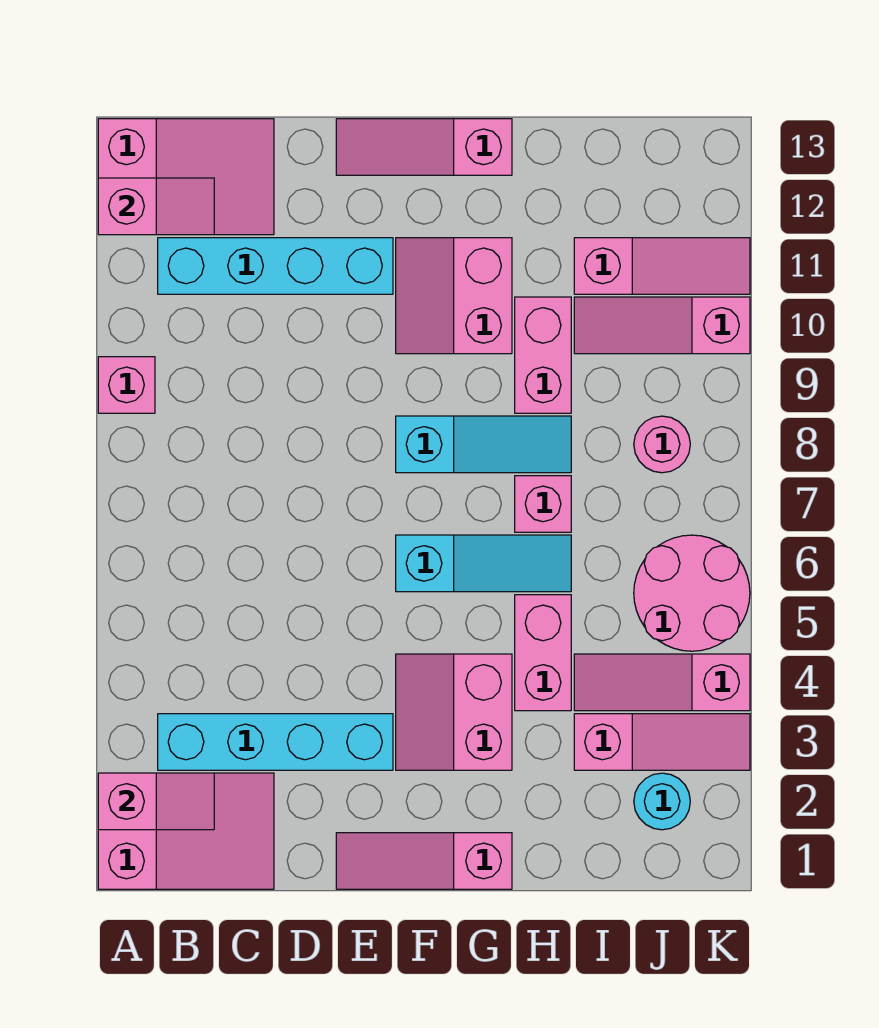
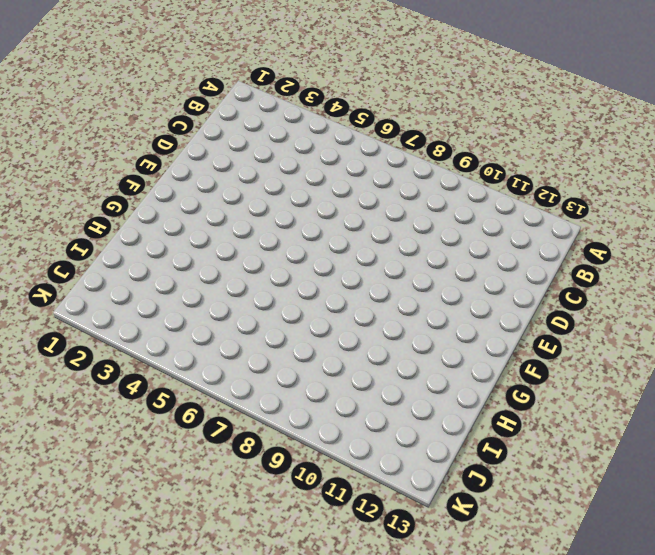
none -> pink slope A1:C2 level 1 top A
none -> pink brick A9 level 1
none -> pink slope A12:C13 level 1 top A

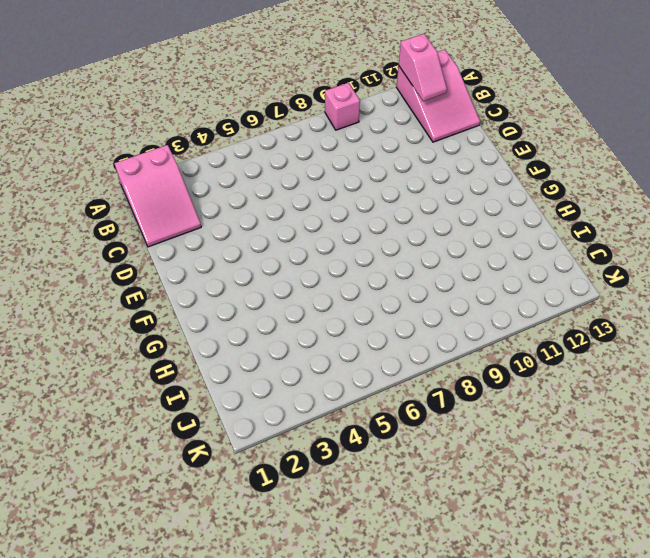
none -> cyan brick B3:E3 level 1
none -> cyan brick B11:E11 level 1
none -> pink slope E1:G1 level 1 top G

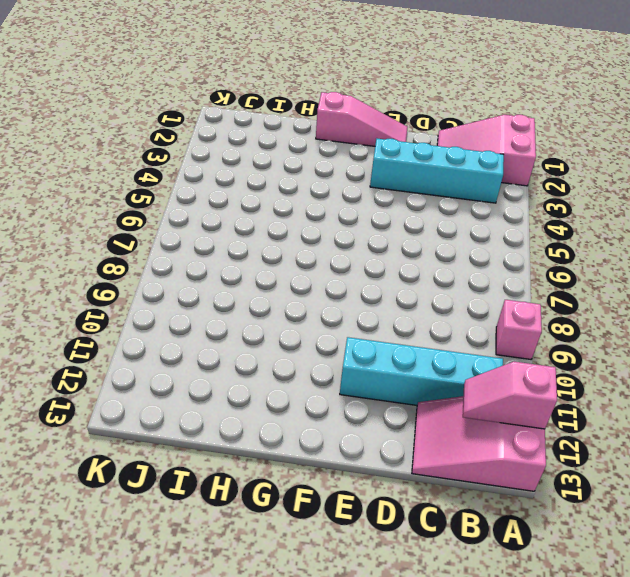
none -> pink slope E13:G13 level 1 top G
none -> pink slope F3:G4 level 1 top G
none -> cyan slope F6:H6 level 1 top F

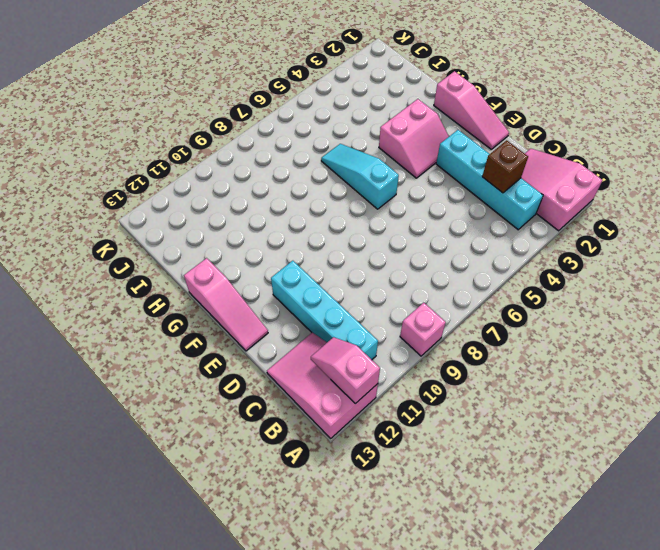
brown brick C3 level 2 -> none
none -> cyan slope F8:H8 level 1 top F
none -> pink slope F10:G11 level 1 top G
none -> pink brick H4:H5 level 1

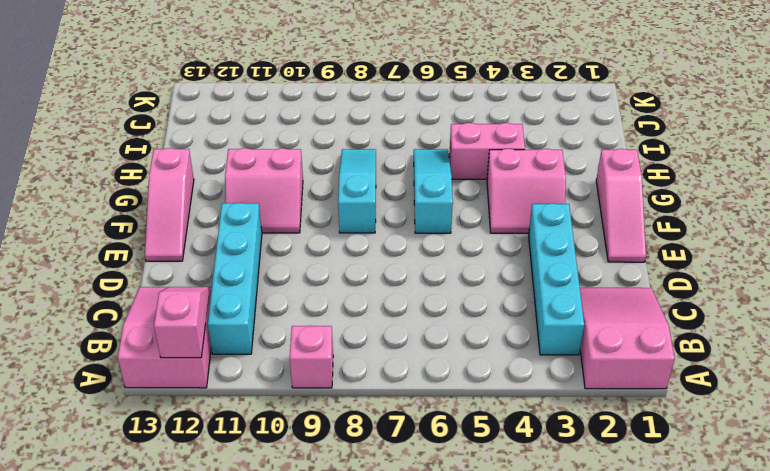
none -> pink brick H7 level 1
none -> pink brick H9:H10 level 1
none -> pink slope I3:K3 level 1 top I

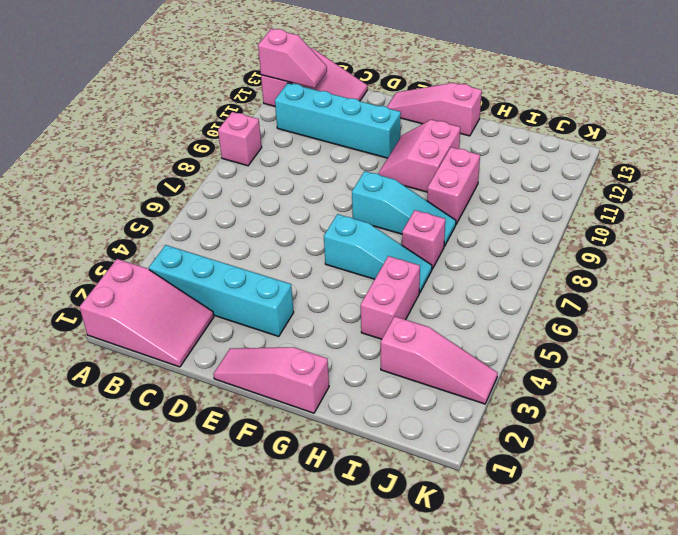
none -> pink slope F3:G4 level 1 top G
none -> pink slope I4:K4 level 1 top K
none -> pink slope I10:K10 level 1 top K

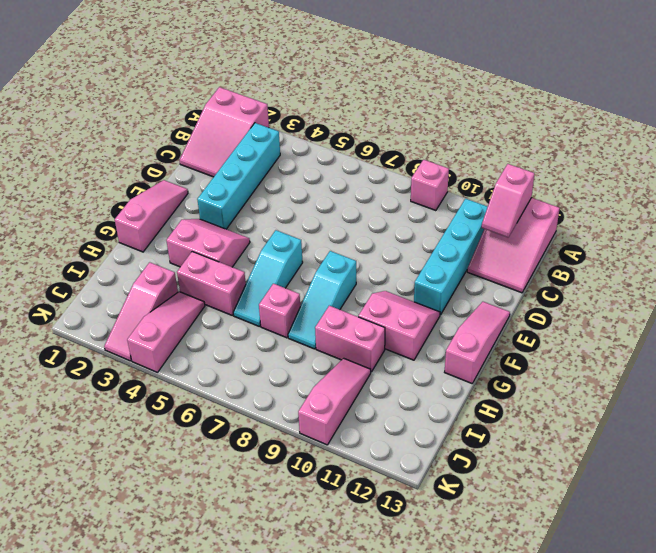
none -> pink slope I11:K11 level 1 top I
none -> cyan round brick J2 level 1
none -> pink round brick J5:K6 level 1

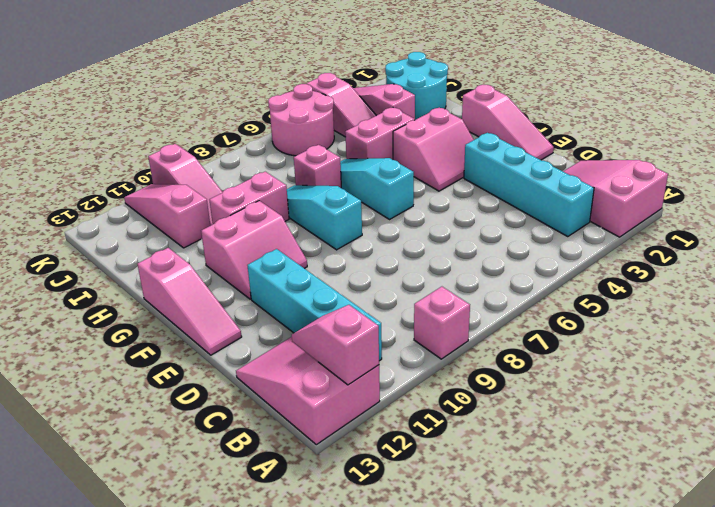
cyan round brick I1:J2 level 1 -> cyan round brick J2 level 1
none -> pink round brick J8 level 1
none -> pink slope A2:B2 level 2 top A

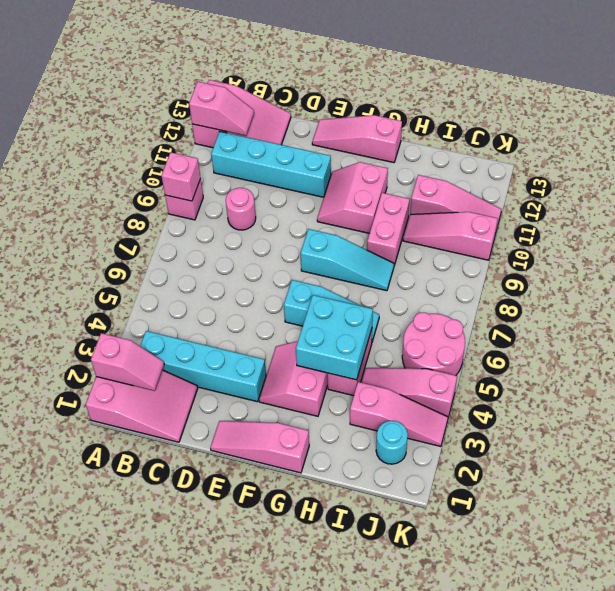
pink brick A9 level 2 -> pink brick H7 level 1
pink round brick C9 level 1 -> pink round brick J8 level 1
cyan brick G4:H5 level 2 -> none

